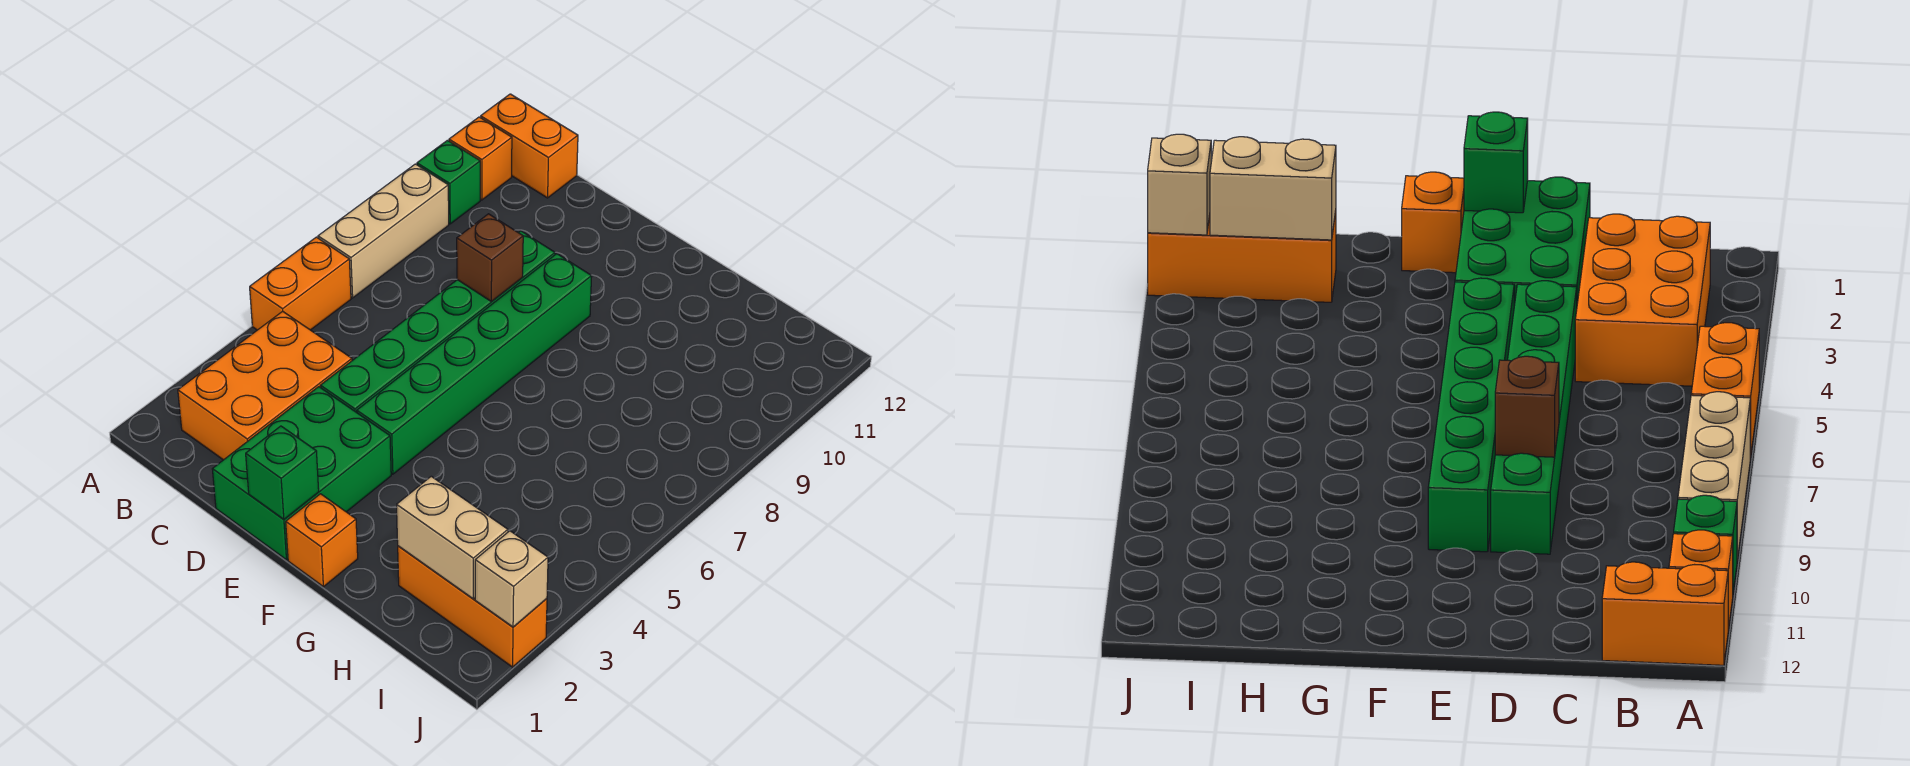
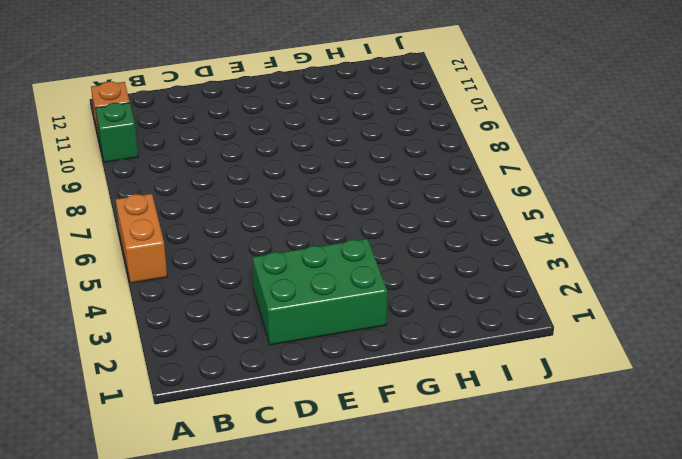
green brick D2:F3 level 1 -> green brick D1:E3 level 1
none -> tan brick A7:A9 level 1
none -> orange brick A12:B12 level 1
none -> orange brick B2:C4 level 1

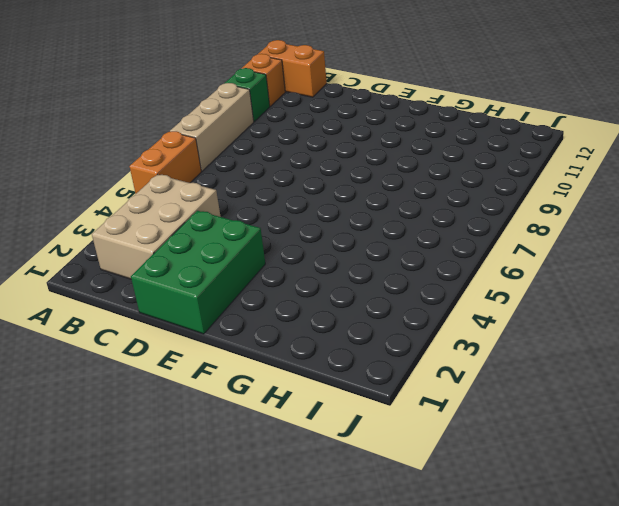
tan brick B2:C4 level 1 -> orange brick B2:C4 level 1
none -> green brick D4:D9 level 1
none -> green brick E4:E9 level 1
none -> orange brick F1 level 1

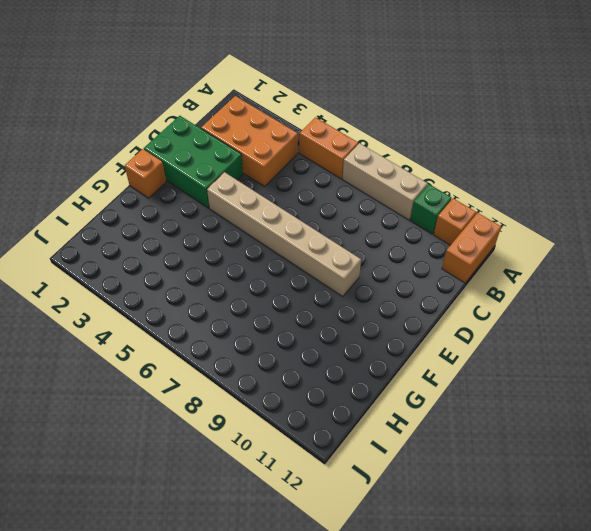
tan brick E4:E9 level 1 -> green brick E4:E9 level 1
none -> green brick D4:D9 level 1
none -> orange brick H2:J2 level 1
none -> brown brick D8 level 2

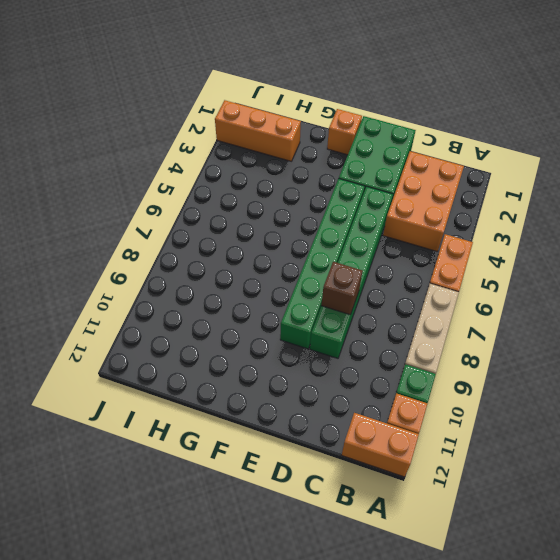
none -> green brick E1 level 2
none -> tan brick H2:I2 level 2
none -> tan brick J2 level 2

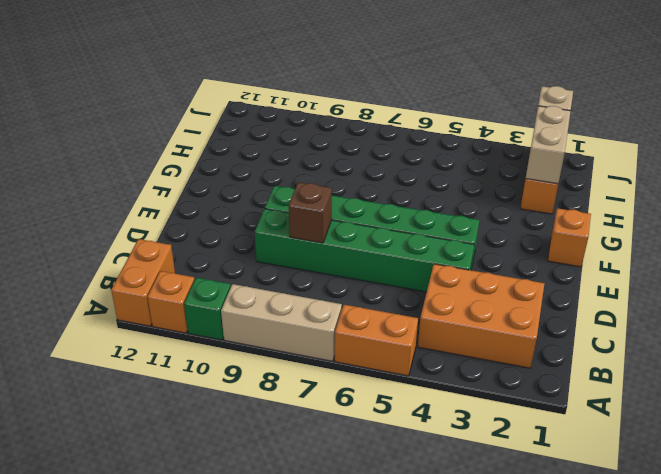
none -> green brick D1:E3 level 1
none -> green brick E1 level 2

